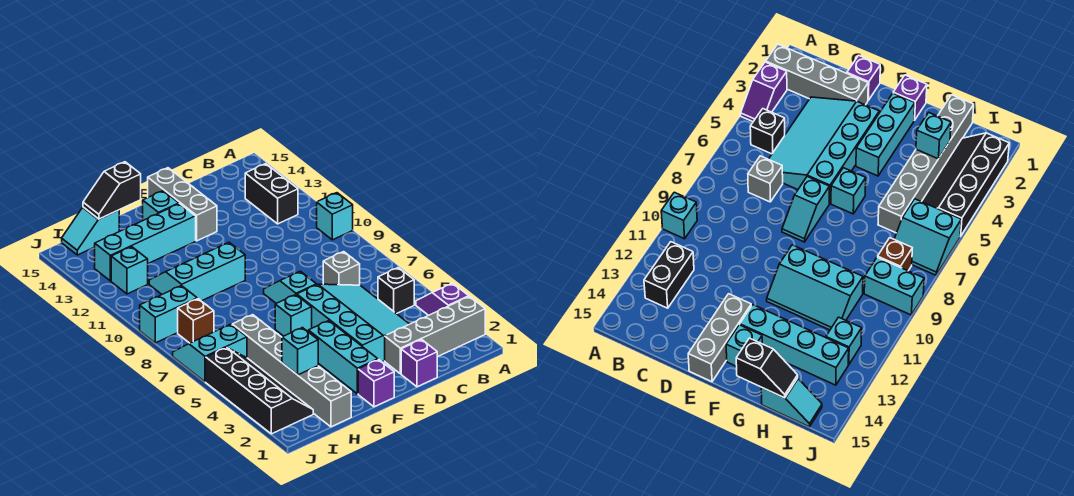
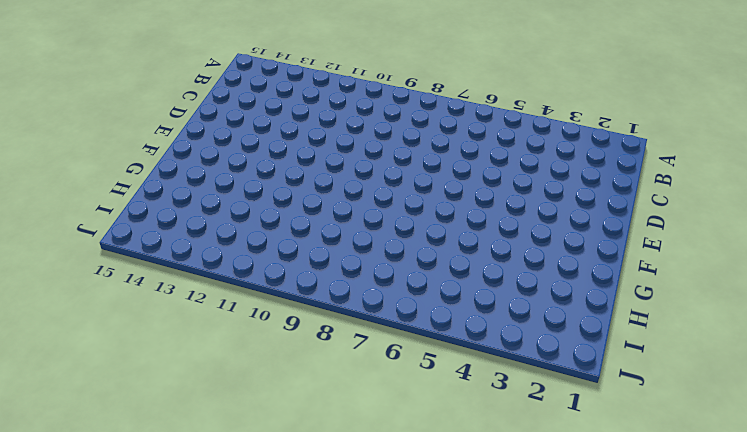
none -> grey brick A2:D2 level 1
none -> purple slope A3:A4 level 1 top 3
none -> cyan brick A10 level 1

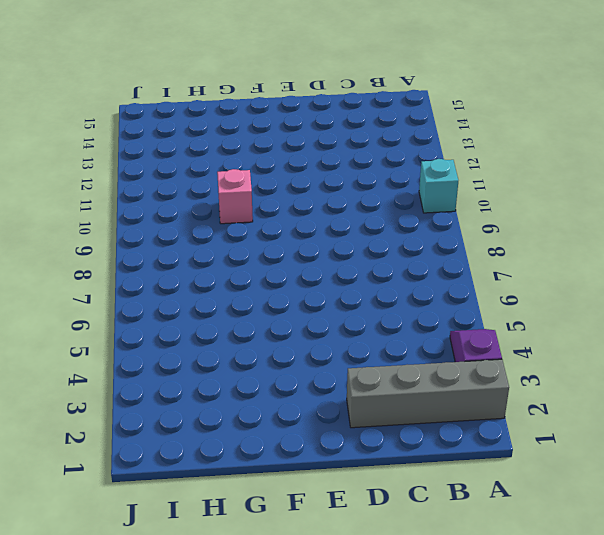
pink brick G10 level 1 -> cyan slope F10:H11 level 1 top 10
none -> black brick B5 level 1
none -> black brick B12:B13 level 1
none -> cyan slope C3:E6 level 1 top E

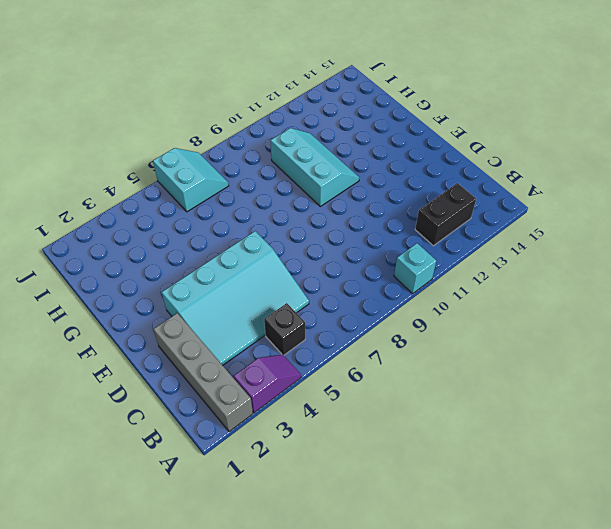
none -> grey brick C7 level 1
none -> purple brick D1 level 1
none -> cyan slope E7:E8 level 1 top 7

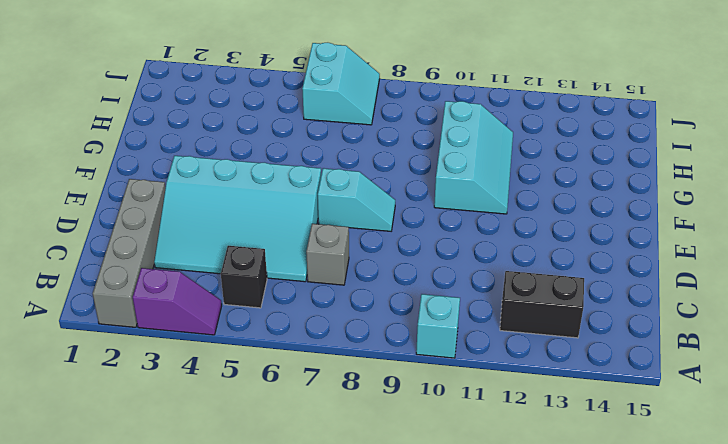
none -> purple brick D1 level 1
none -> grey brick E13:E15 level 1
none -> purple brick F1 level 1

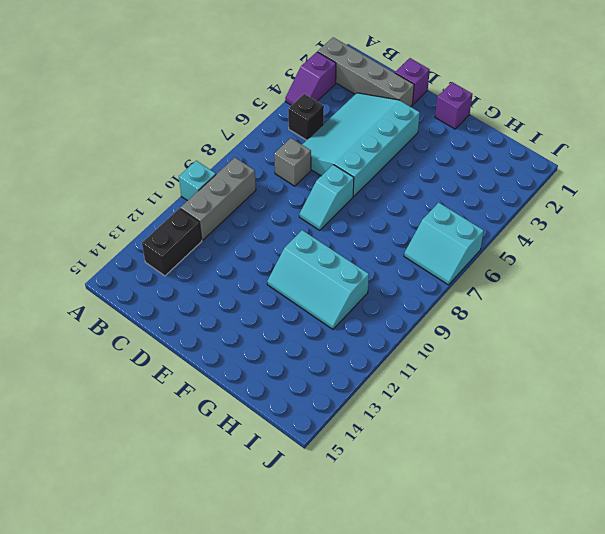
grey brick B9:B11 level 1 -> grey brick E13:E15 level 1
none -> cyan brick F2:F4 level 1
none -> cyan brick F6 level 1
none -> cyan brick F13:I13 level 1

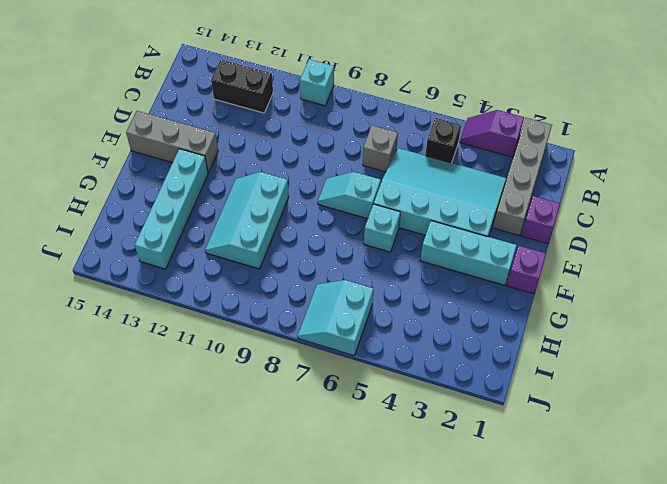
none -> cyan brick F14 level 1
none -> grey brick H1:H6 level 1
none -> cyan slope H15:I15 level 1 top H

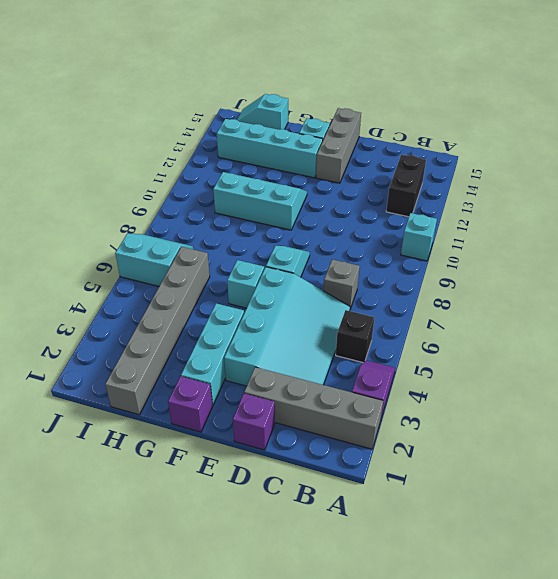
none -> black slope I2:J5 level 1 top J
none -> brown brick I8 level 1
none -> cyan brick I9:J9 level 1

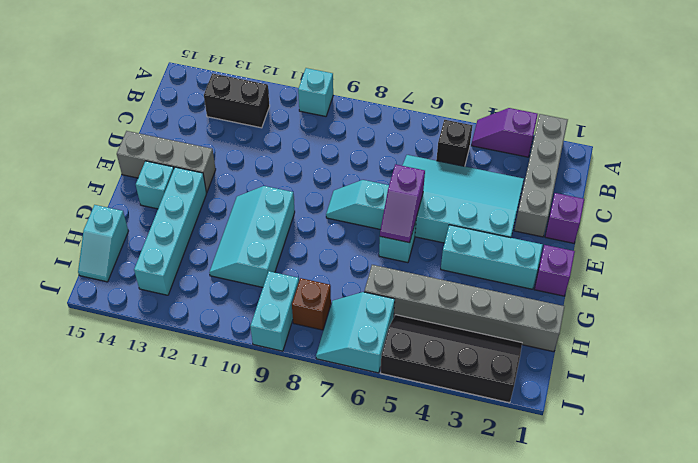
purple slope E6:F6 level 2 top E -> none
none -> grey brick C7 level 1
none -> cyan brick I12 level 1
none -> black slope G15:H15 level 2 top G

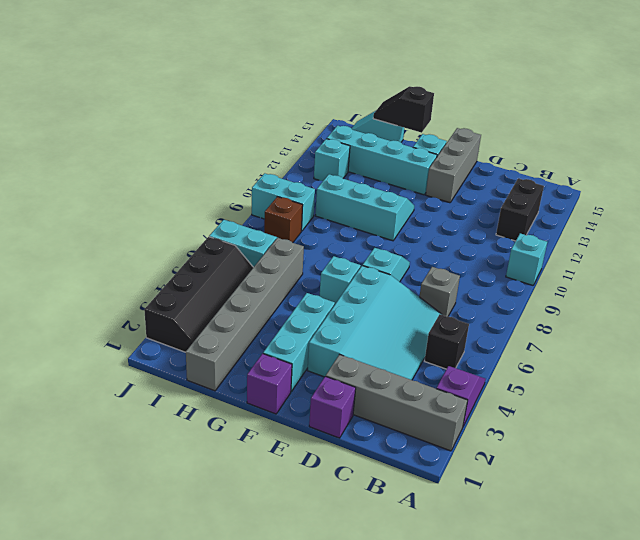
none -> cyan brick H3 level 2

